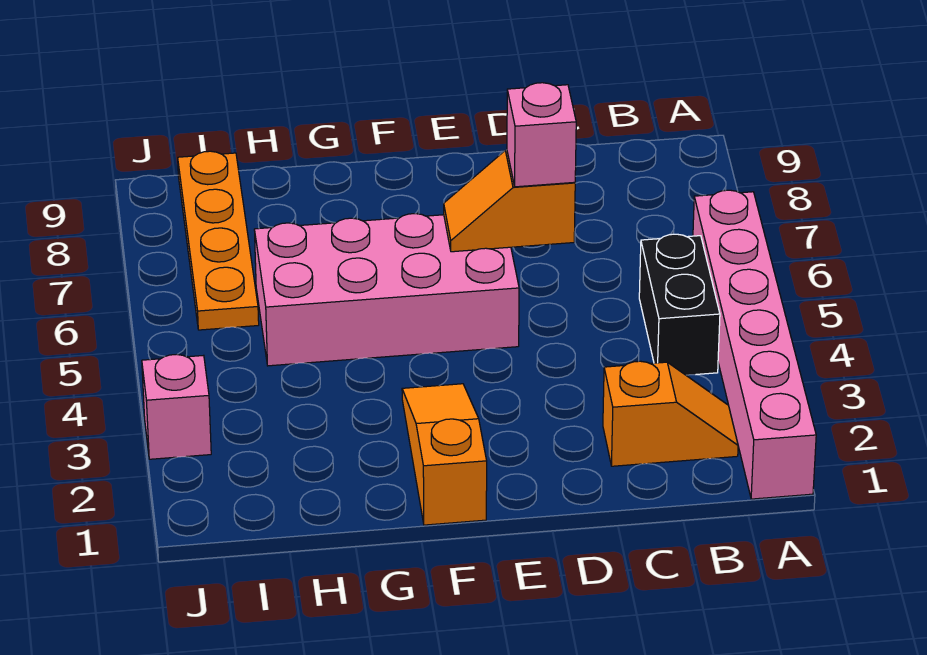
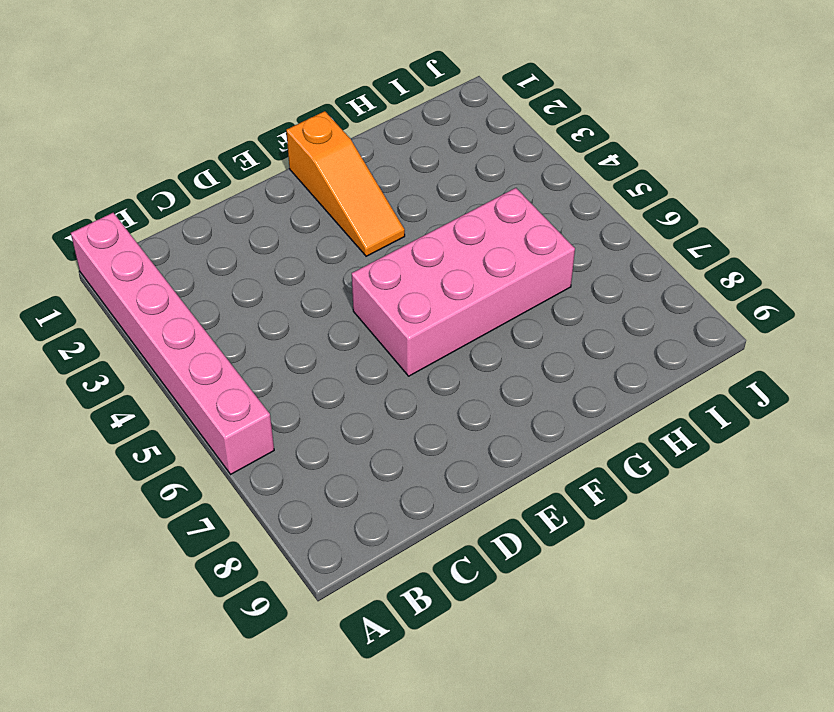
none -> orange slope B2:C2 level 1 top C
none -> black brick B4:B5 level 1

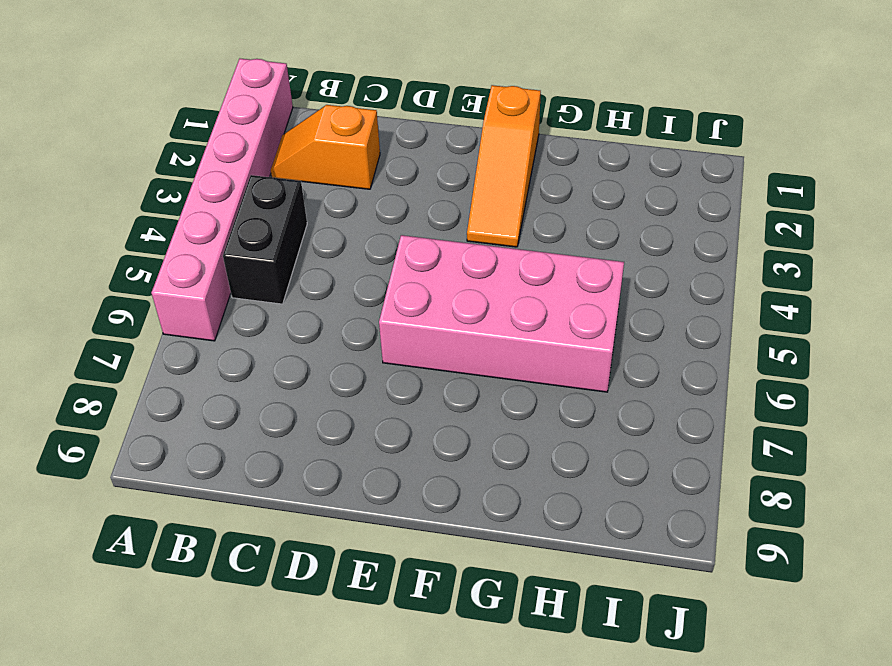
none -> orange plate I6:I9 level 1
none -> pink brick J3 level 1

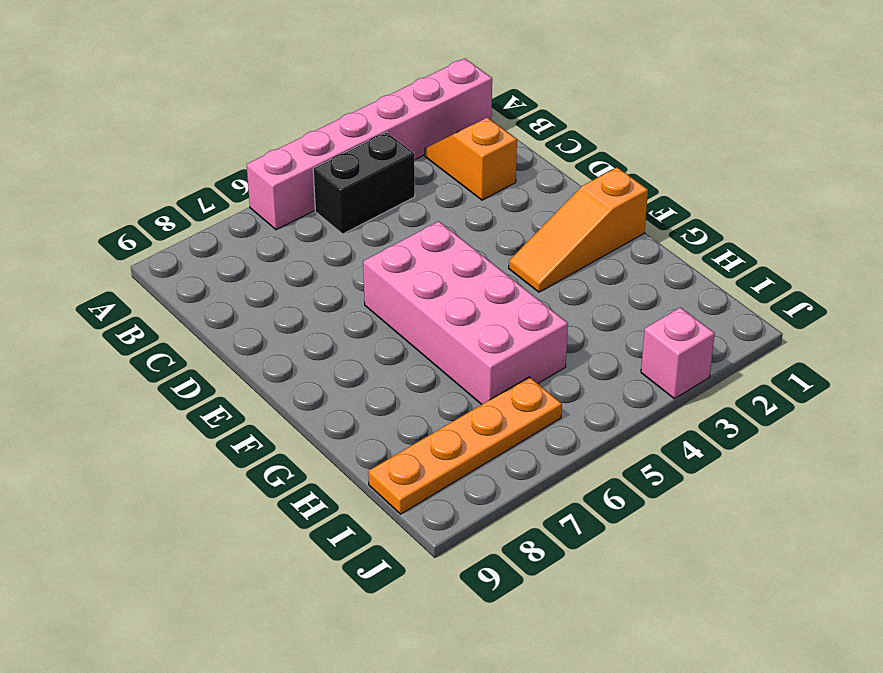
none -> orange slope D6:E6 level 2 top D
none -> pink brick D6 level 3

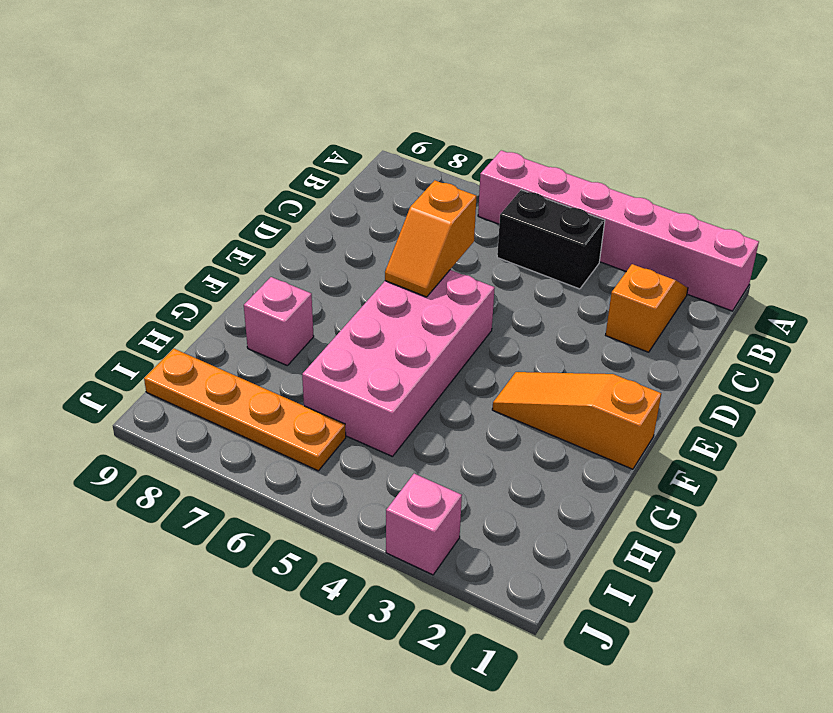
pink brick G8 level 1 -> pink brick D6 level 3

